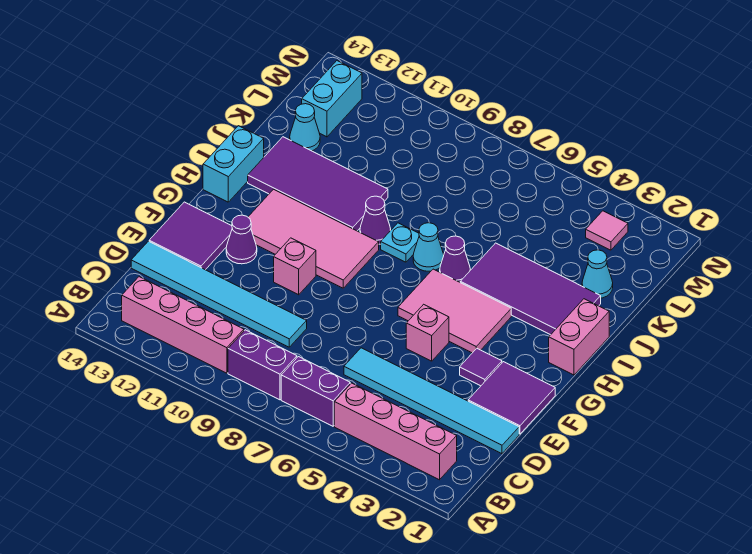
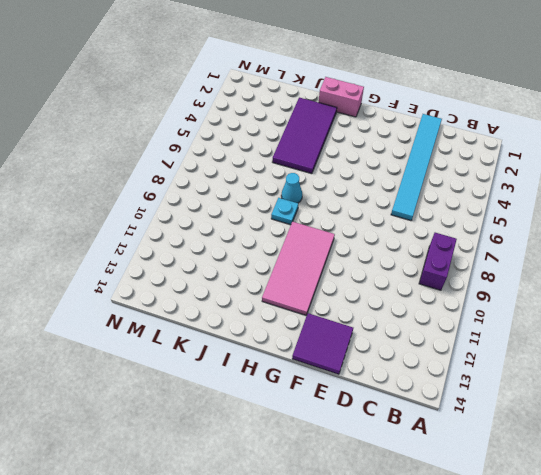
none -> pink brick B2:B5 level 1
none -> purple brick B6:B7 level 1
none -> pink brick B10:B13 level 1

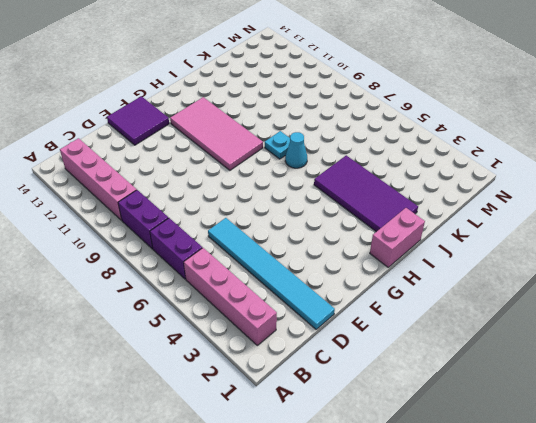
none -> cyan tile D9:D14 level 1
none -> purple tile E1:F2 level 1
none -> purple tile F3 level 1

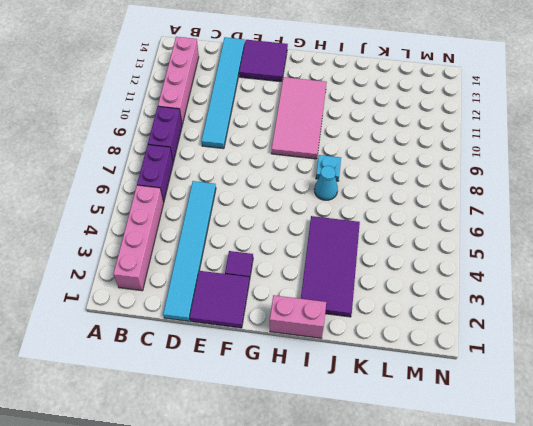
none -> pink brick F5 level 1
none -> pink brick F10 level 1
none -> purple cone F12 level 1

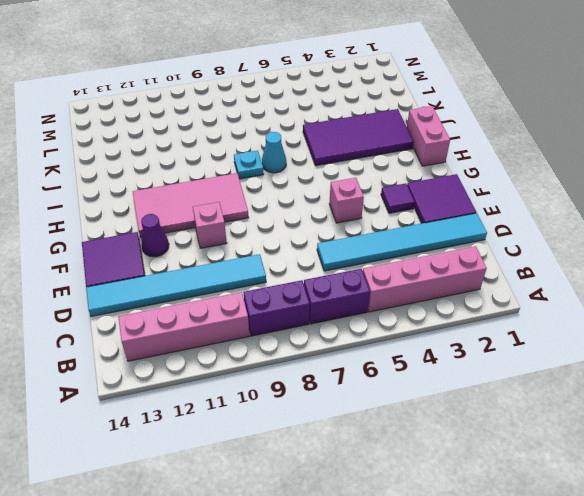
none -> pink tile G4:H6 level 1
none -> cyan brick H14:I14 level 1
none -> purple cone I6 level 1

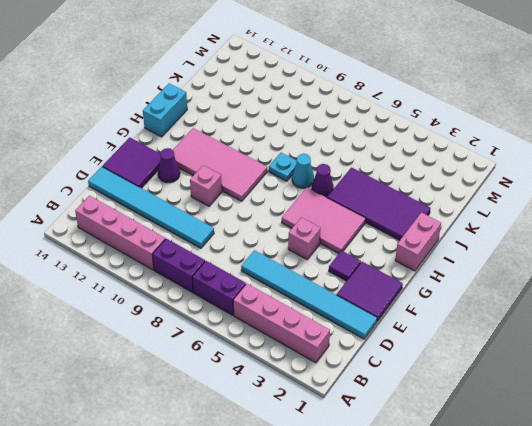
none -> purple cone I9 level 1
none -> purple tile I10:J13 level 1
none -> cyan cone K2 level 1

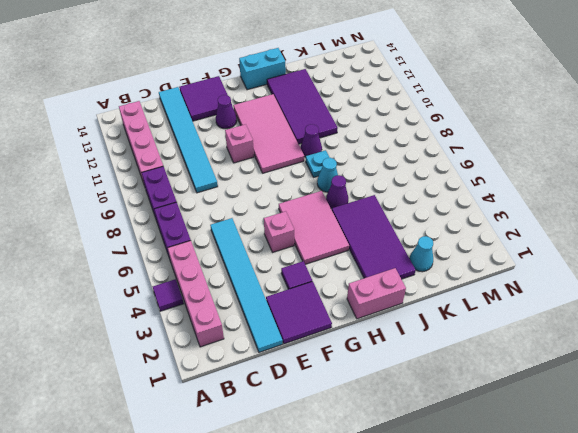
purple tile A4 level 1 -> none
none -> cyan cone K13 level 1
none -> cyan brick L13:M13 level 1
none -> pink tile M3 level 1

